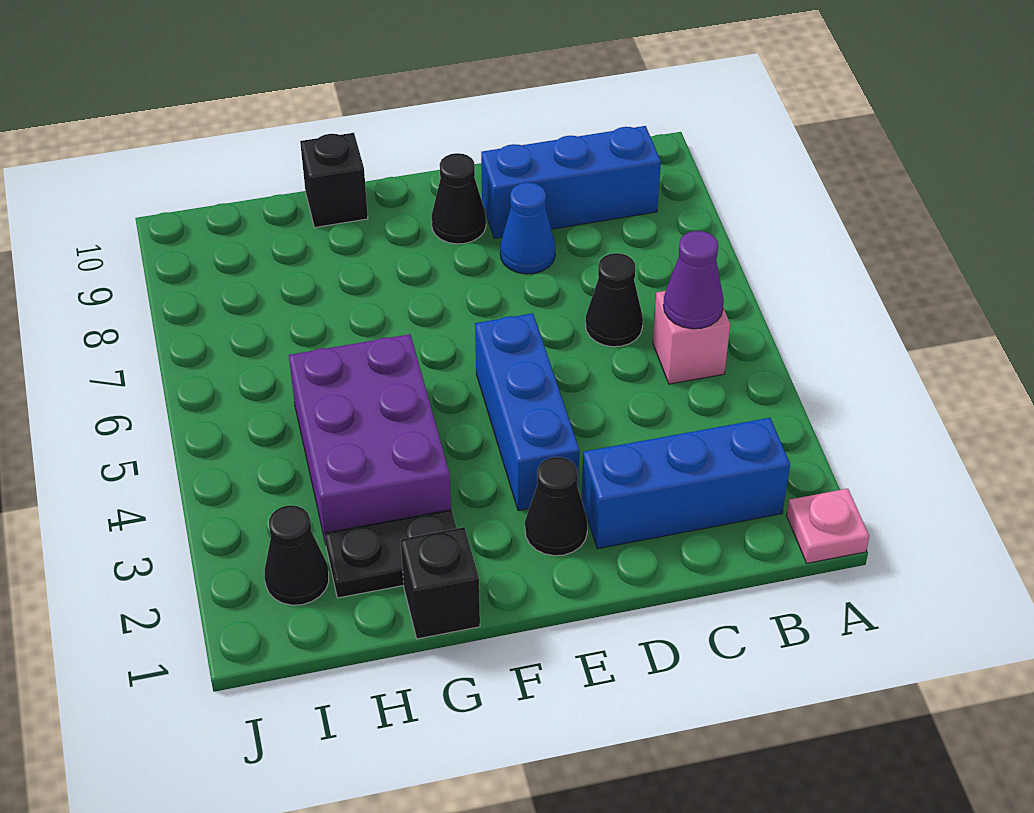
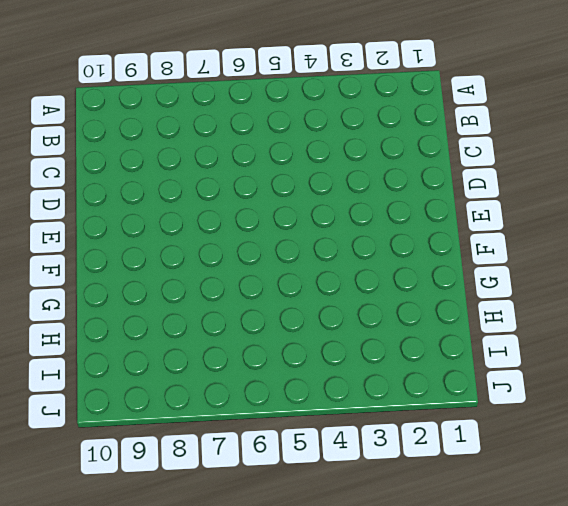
none -> pink plate A1 level 1
none -> blue brick B2:D2 level 1
none -> pink brick B5 level 1

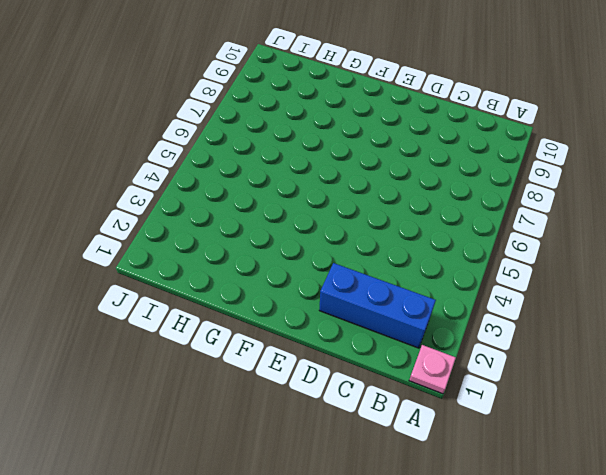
none -> pink brick B5 level 1
none -> blue brick B9:D9 level 1
none -> black cone C6 level 1

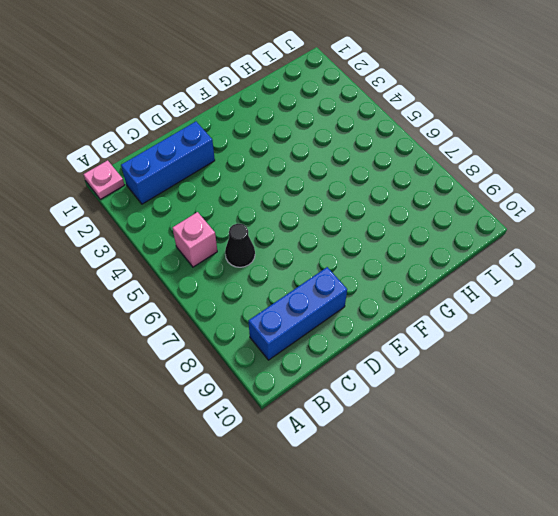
none -> blue cone D8 level 1
none -> black cone E2 level 1
none -> blue brick E3:E5 level 1

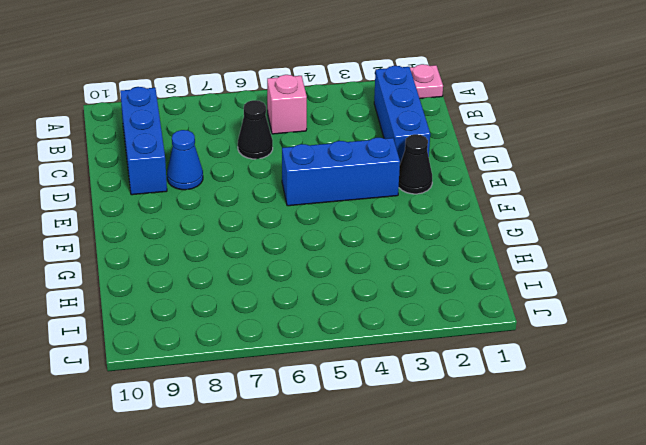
none -> black cone E9 level 1
none -> black brick G1 level 1
none -> black plate G2:H2 level 1

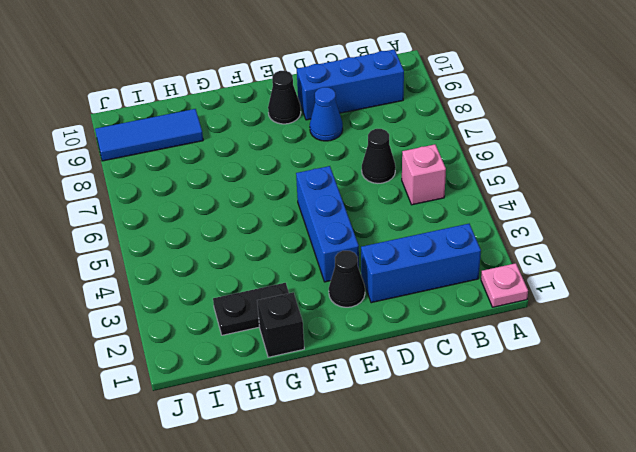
blue tile H9:J9 level 1 -> none
none -> purple brick G3:H5 level 1
none -> black brick G10 level 1
none -> black cone I2 level 1

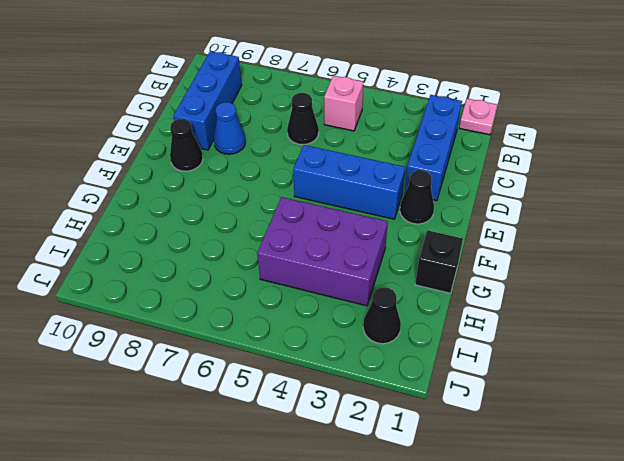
none -> black plate G2:H2 level 1
none -> black brick G10 level 1
none -> purple cone B5 level 2

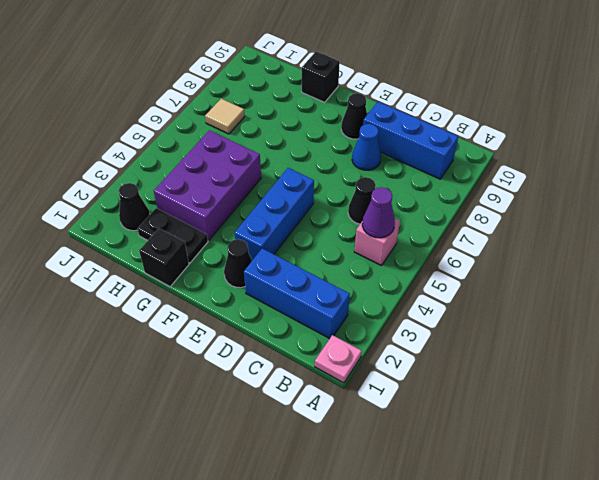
tan tile I7 level 1 -> none

